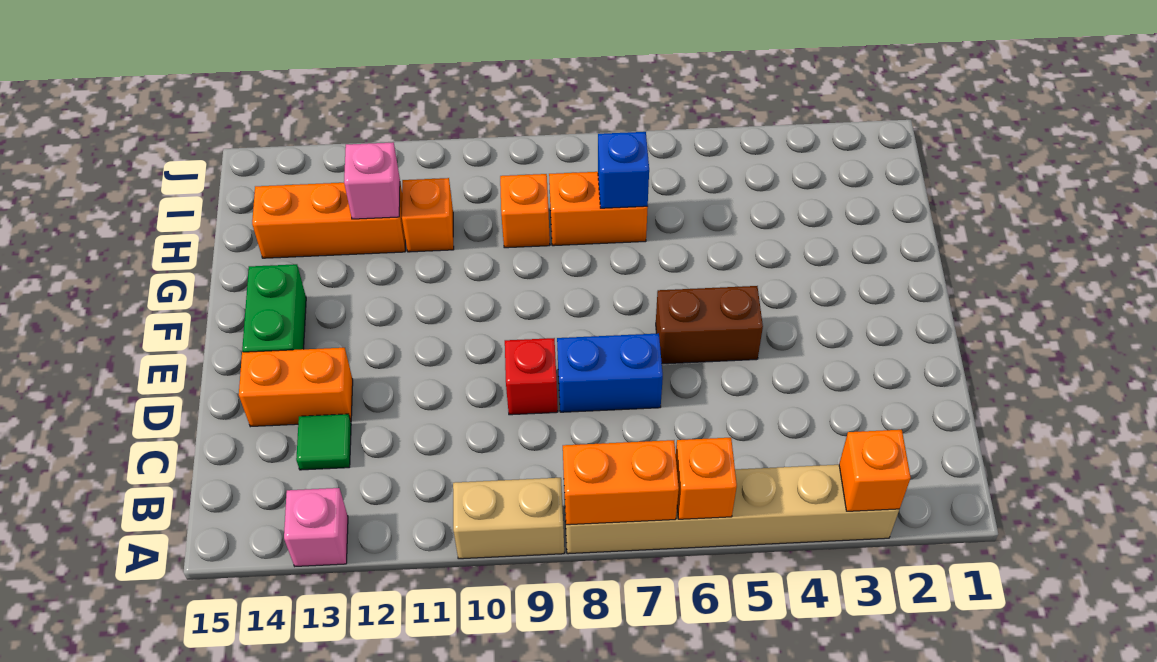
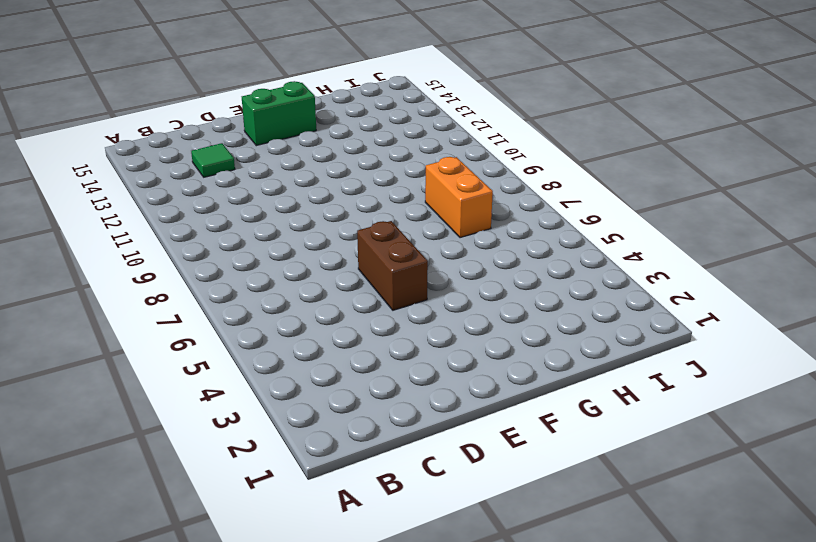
none -> tan brick A3:A8 level 1
none -> tan brick A9:A10 level 1
none -> pink brick A13 level 1

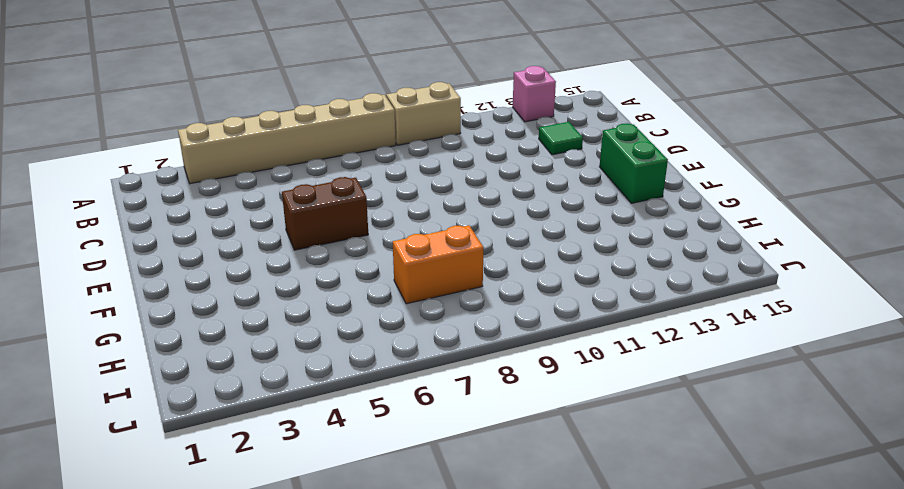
none -> blue brick D7:D8 level 1
none -> red brick D9 level 1
none -> orange brick D13:D14 level 1

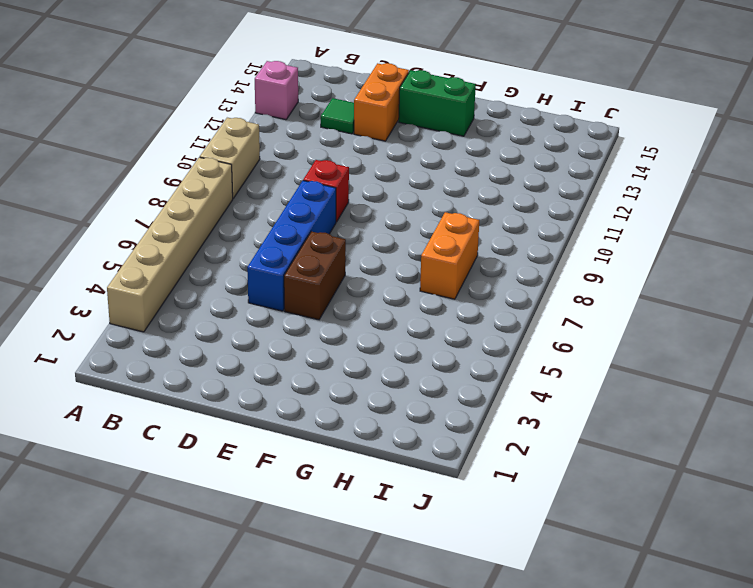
blue brick D5:D8 level 1 -> blue brick D7:D8 level 1
none -> orange brick H9 level 1
none -> orange brick H11 level 1
none -> orange brick H12:H14 level 1

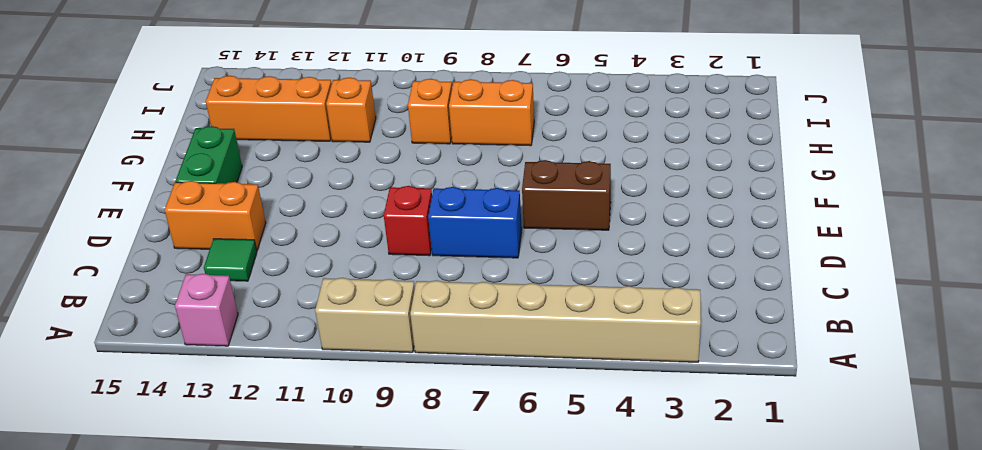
none -> orange brick A3 level 2
none -> orange brick A6 level 2
none -> orange brick A7:A8 level 2

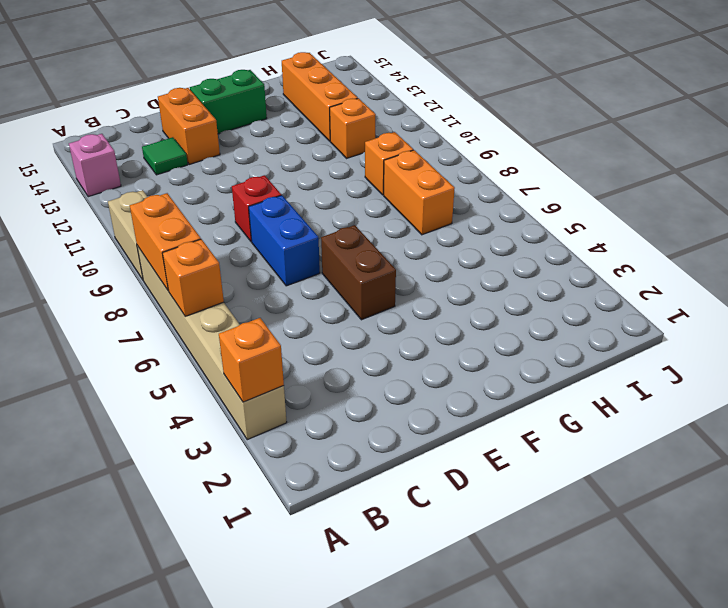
none -> blue brick H7 level 2
none -> pink brick H12 level 2

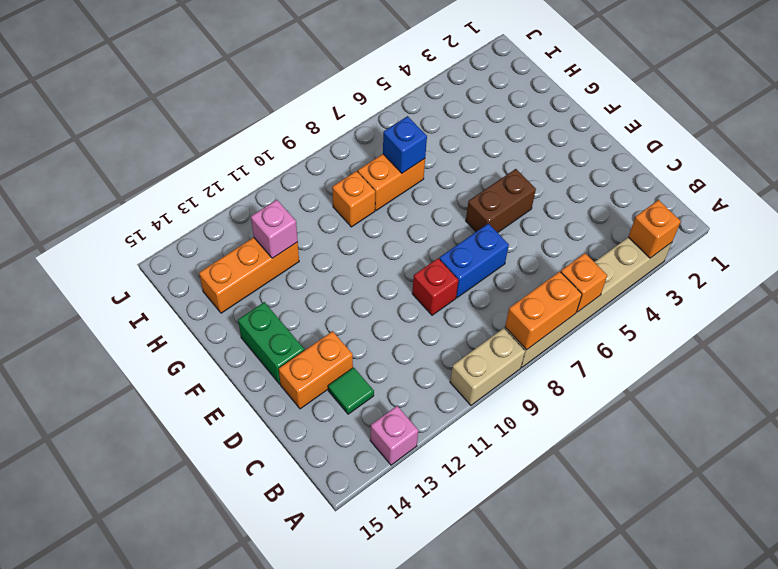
none -> orange brick H11 level 1

